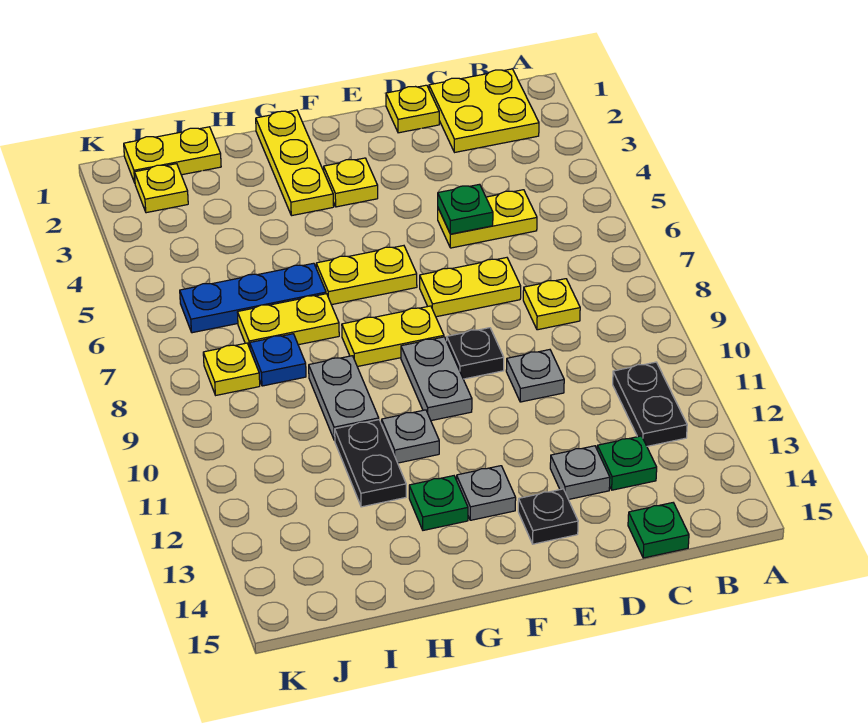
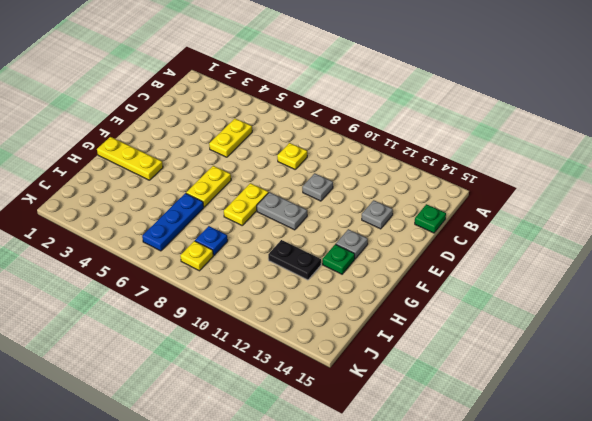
none -> yellow plate B1:C2 level 1
none -> black plate B11:B12 level 1
none -> green plate C13 level 1

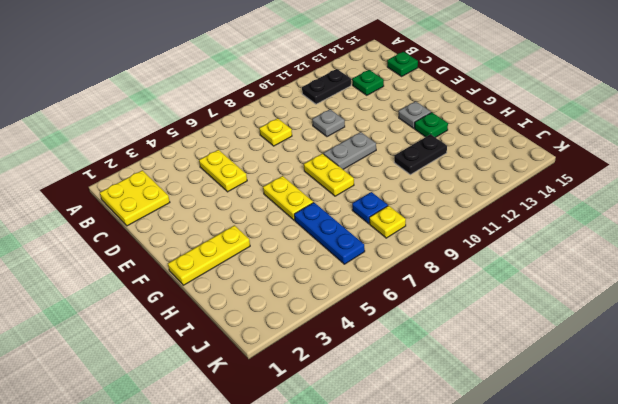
none -> yellow plate D1 level 1
none -> yellow plate D7:E7 level 1
none -> grey plate D13 level 1

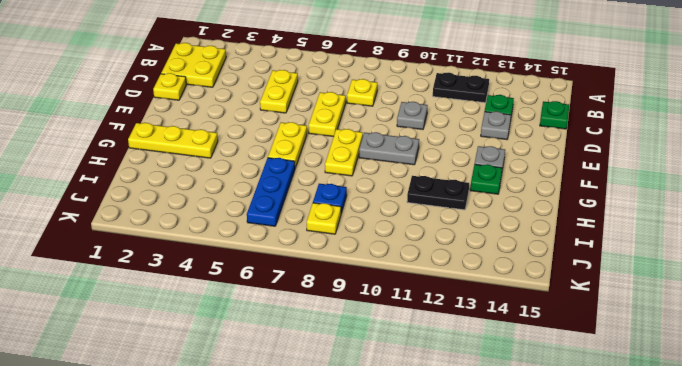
none -> black plate E9 level 1
none -> black plate E14 level 1
none -> yellow plate F3 level 1

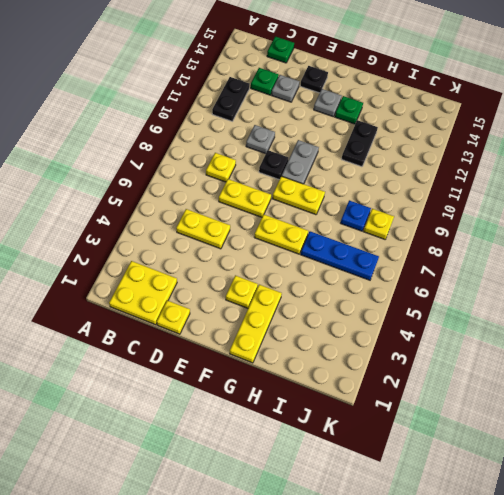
none -> grey plate G11 level 1
none -> yellow plate H7:I7 level 1
none -> grey plate H9:H10 level 1

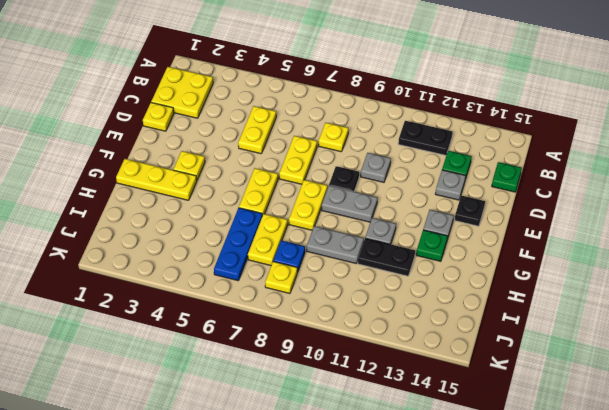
none -> yellow plate I1:J1 level 1
none -> yellow plate J2 level 1
none -> green plate D5 level 2

